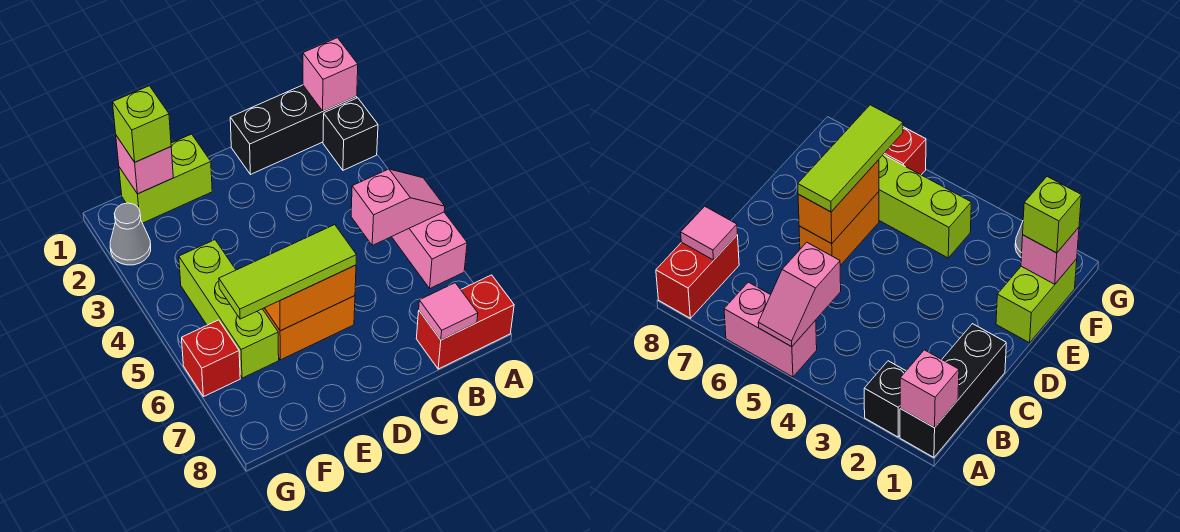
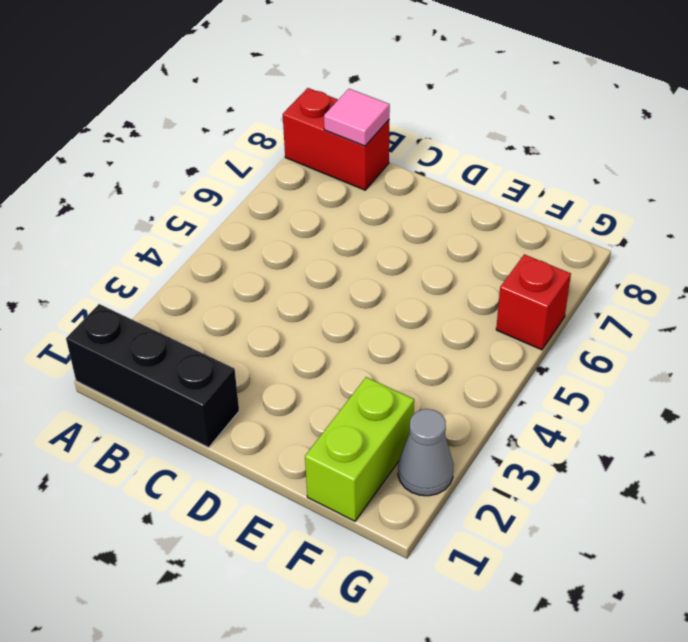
lime brick F1:F2 level 1 -> lime brick E1:F1 level 1
none -> black brick A2 level 1
none -> pink brick A5:A6 level 1
none -> orange brick D6:E6 level 1

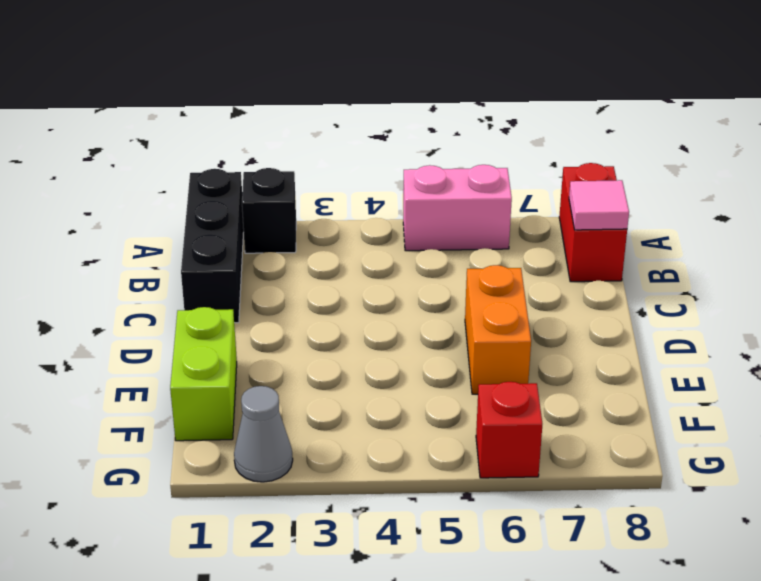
none -> lime brick F4:F6 level 1
none -> pink brick A1 level 2
none -> pink slope A5:B5 level 2 top B

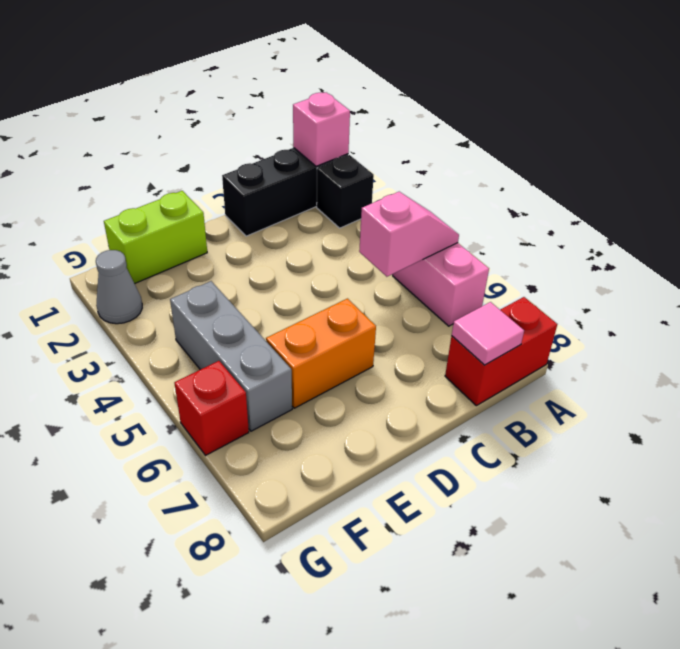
grey brick F4:F6 level 1 -> lime brick F4:F6 level 1
none -> orange brick D6:E6 level 2
none -> pink brick F1 level 2
none -> lime tile D6:F6 level 3

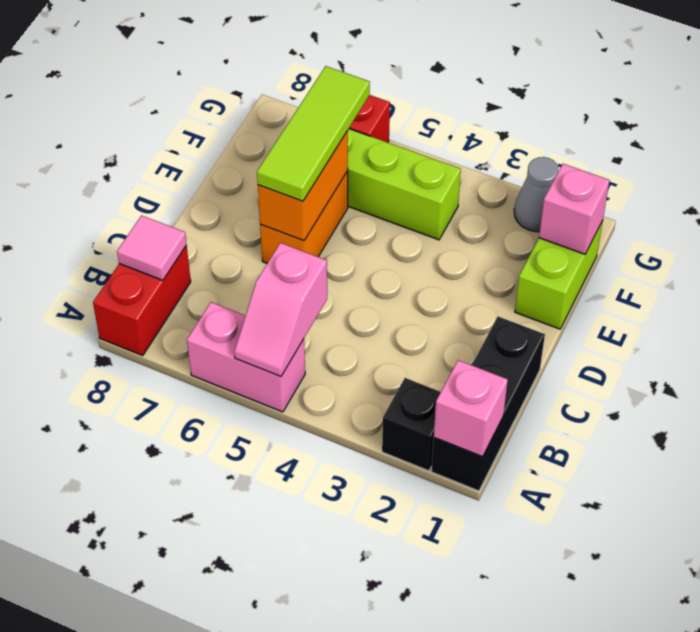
none -> lime brick F1 level 3

